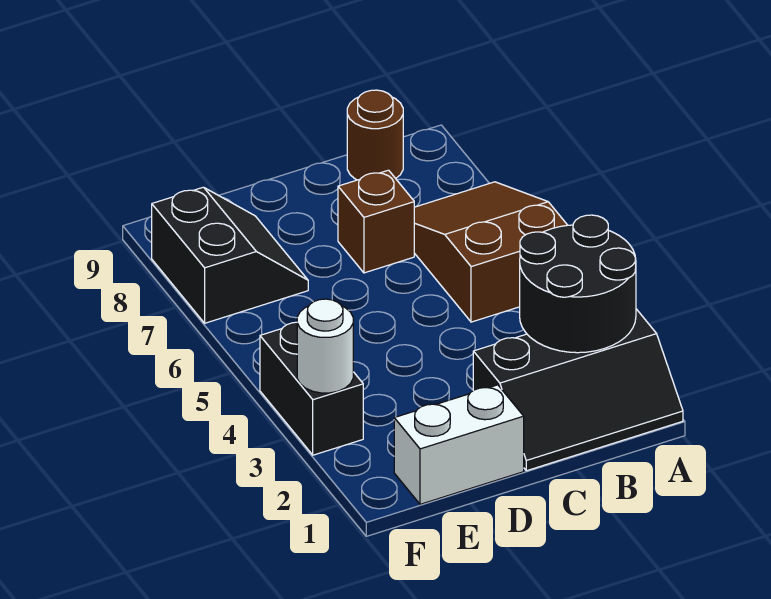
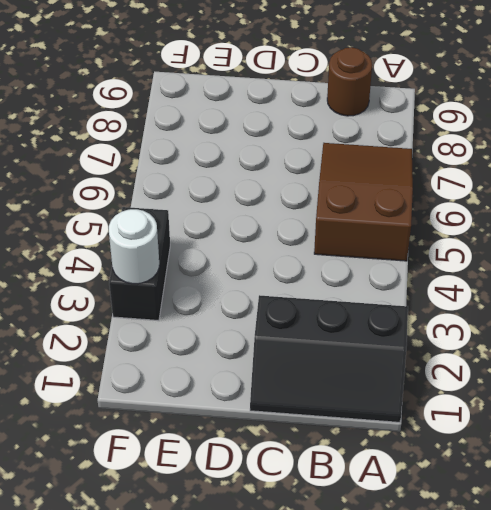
none -> brown brick C7 level 1
none -> white brick D1:E1 level 1

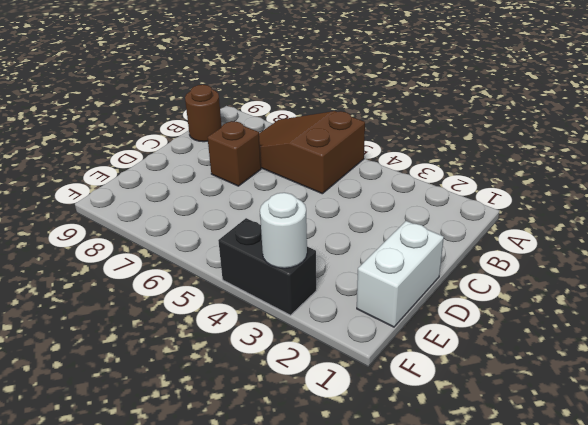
none -> black slope A1:C2 level 1 top 2
none -> black slope E7:F8 level 1 top F

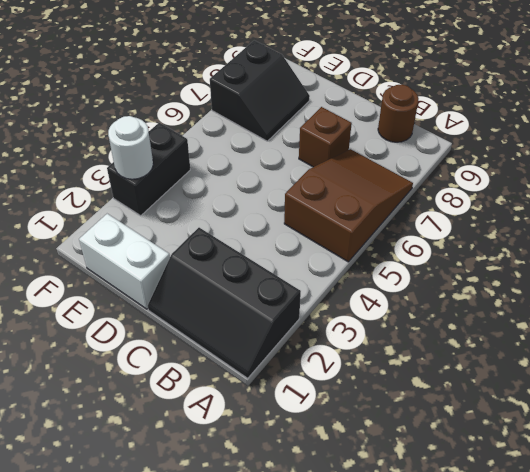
none -> black round brick A2:B3 level 2

